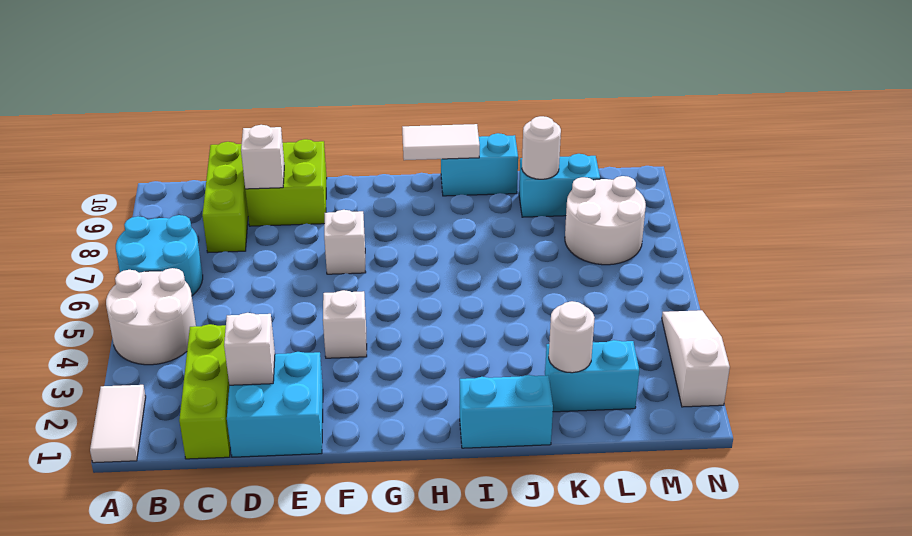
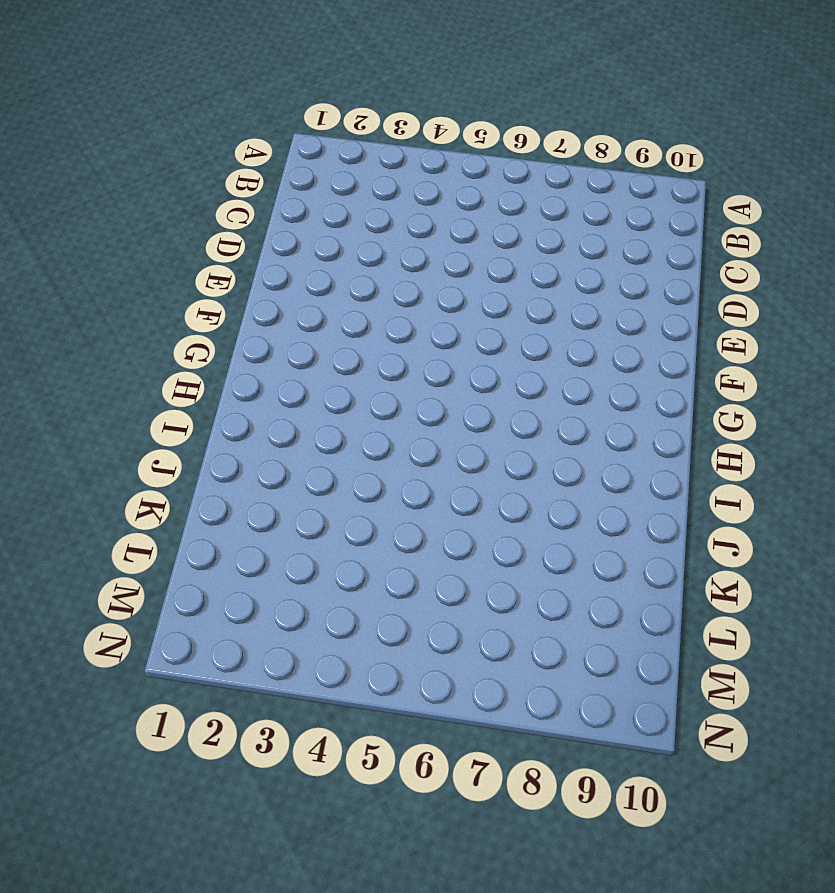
none -> white tile A1:A2 level 1
none -> white round brick A4:B5 level 1
none -> cyan round brick A6:B7 level 1

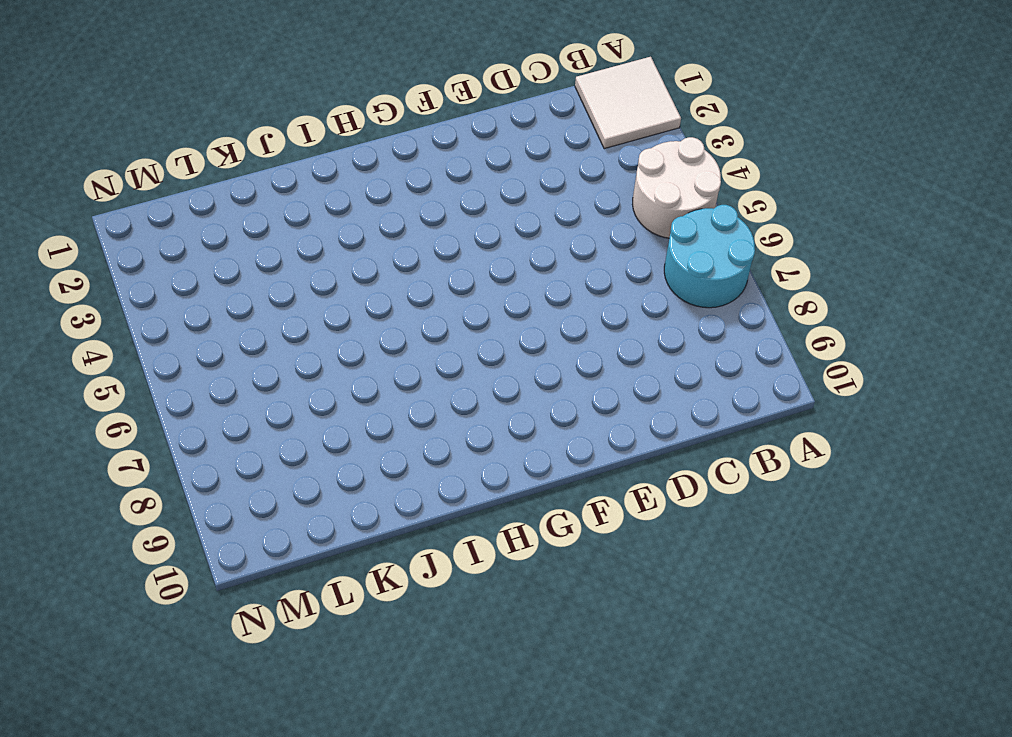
white tile A1:B2 level 1 -> white tile A1:A2 level 1
none -> lime brick C1:C3 level 1
none -> lime brick C8:C10 level 1
none -> cyan brick D1:E2 level 1

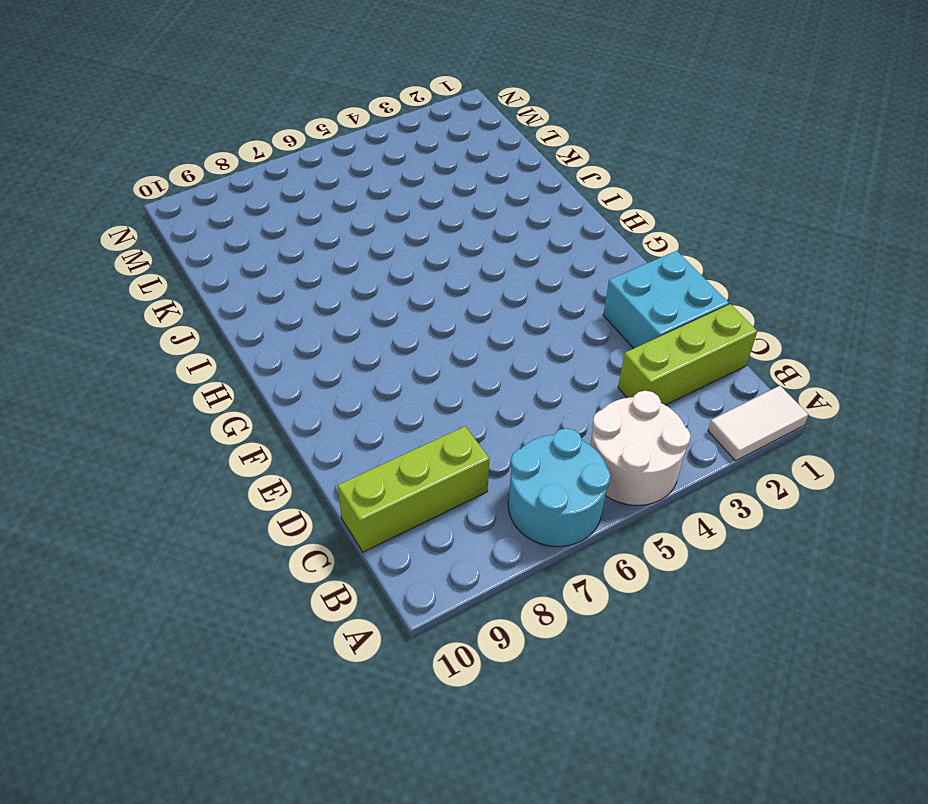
none -> lime brick D9:E10 level 1
none -> white brick F4 level 1
none -> white brick F7 level 1

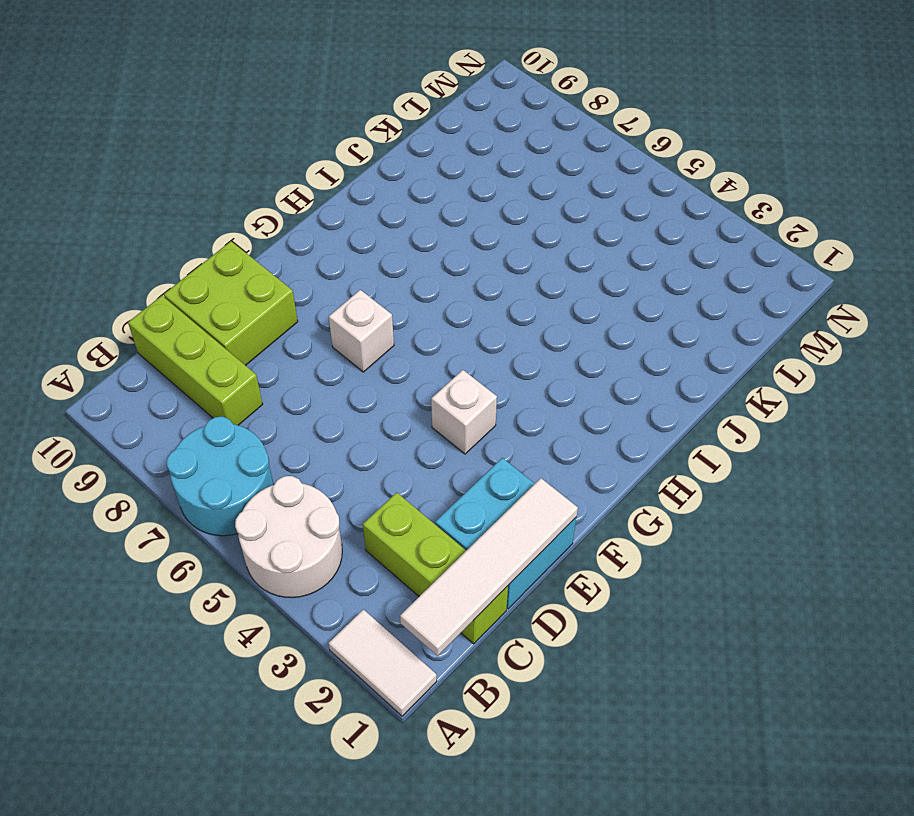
white tile B1:E1 level 2 -> none
none -> cyan brick I1:J1 level 1
none -> cyan brick I10:J10 level 1
none -> cyan brick K2:L2 level 1

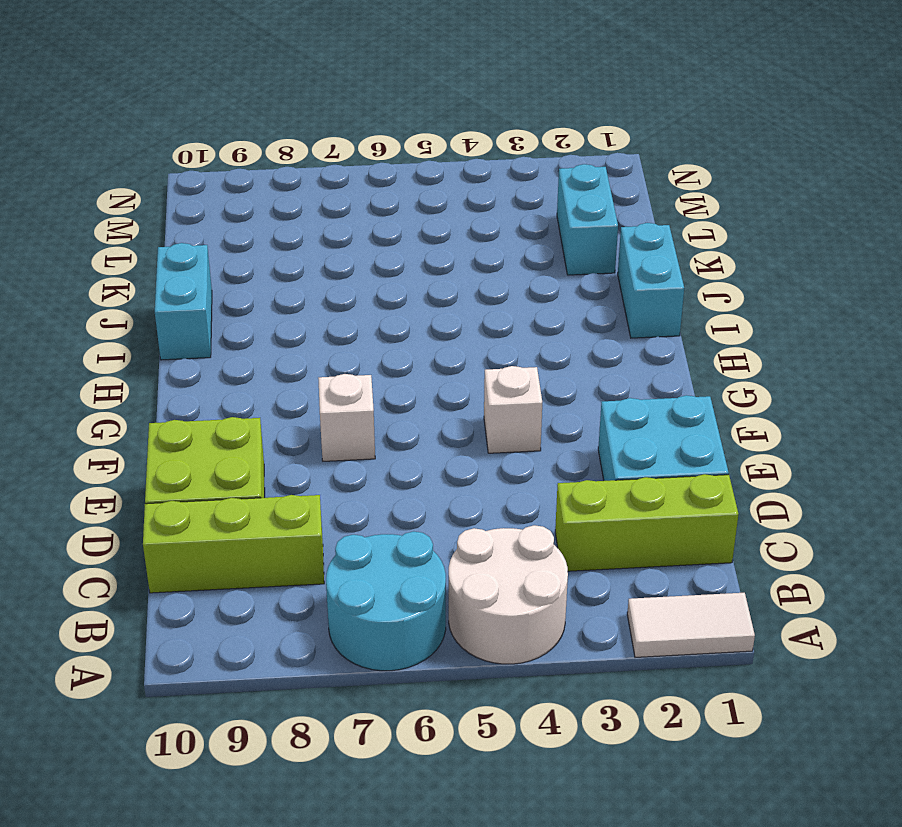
none -> cyan brick K9:L9 level 1
none -> white round brick L7:M8 level 1
none -> white slope N2:N4 level 1 top 2

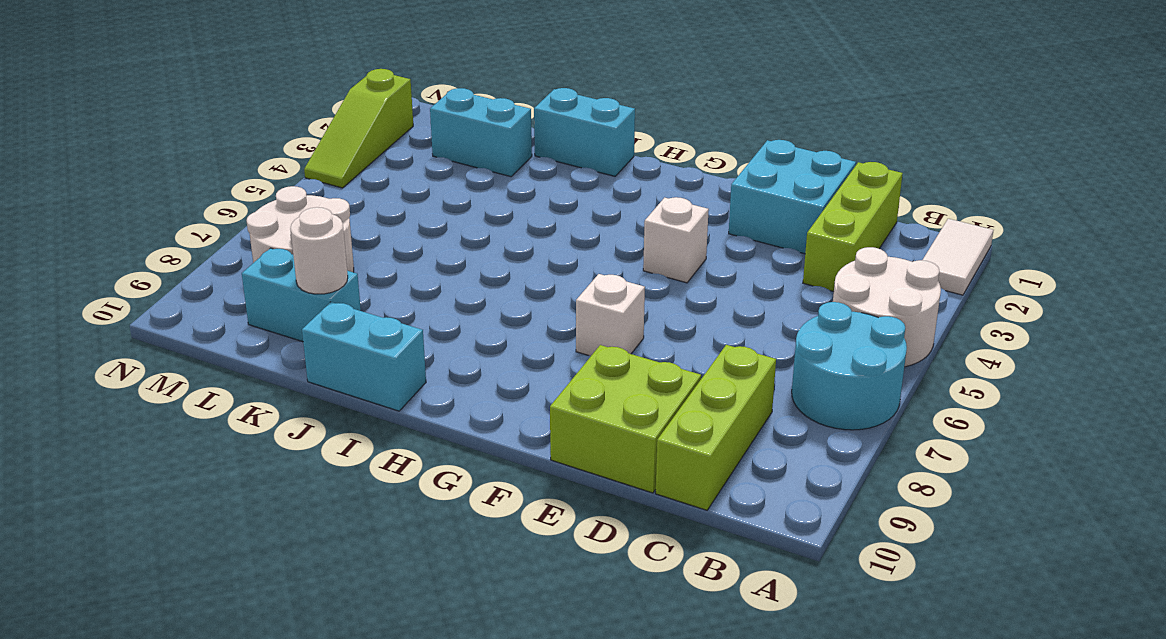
lime slope N2:N4 level 1 top 2 -> white slope N2:N4 level 1 top 2
none -> white brick D2 level 2
none -> white brick D9 level 2
none -> white tile H10:I10 level 2

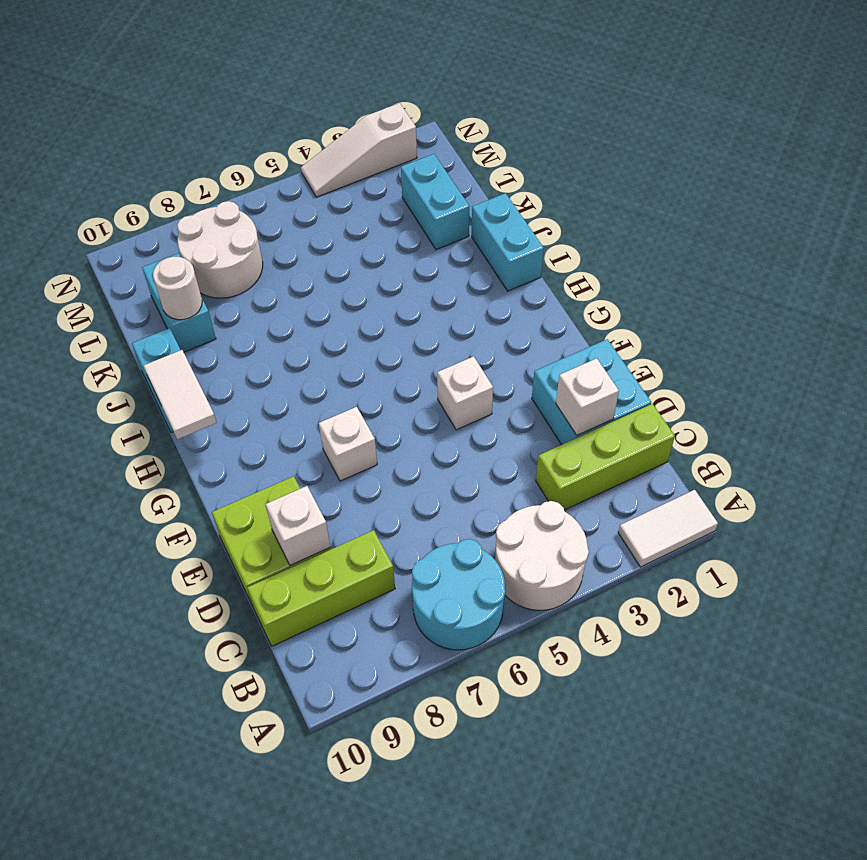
none -> white round brick K2 level 2

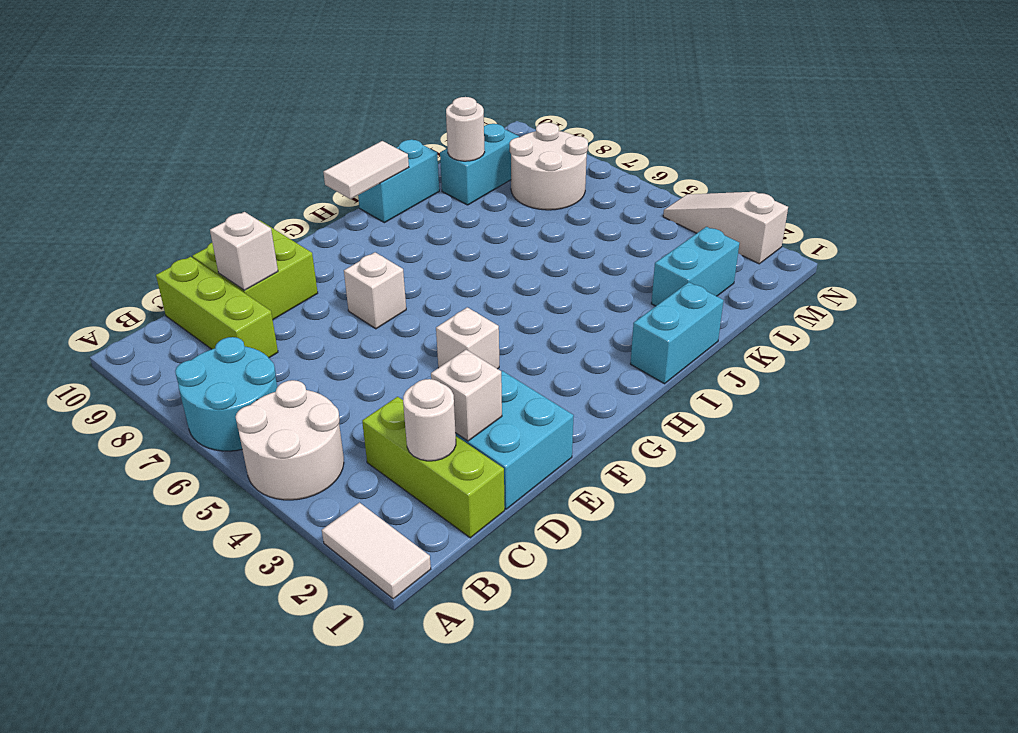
white round brick C2 level 2 -> white round brick K2 level 2

